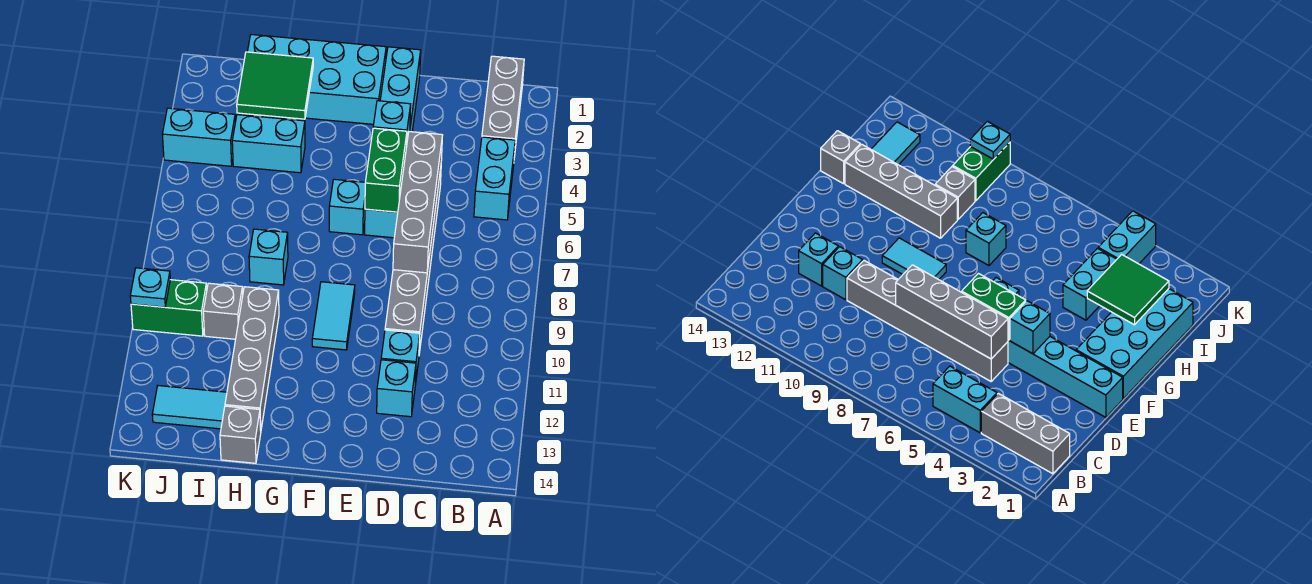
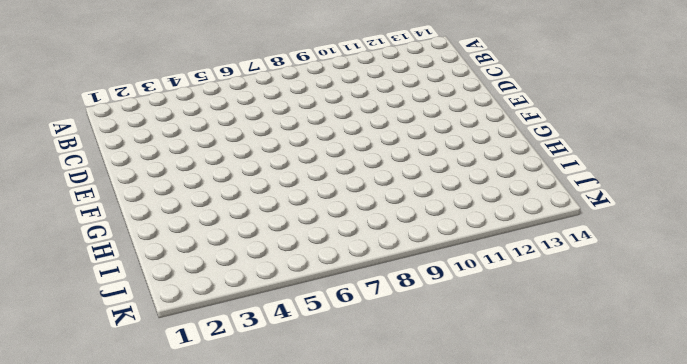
none -> grey brick B1:B3 level 1
none -> cyan brick B4:B5 level 1
none -> grey brick D5:D10 level 1

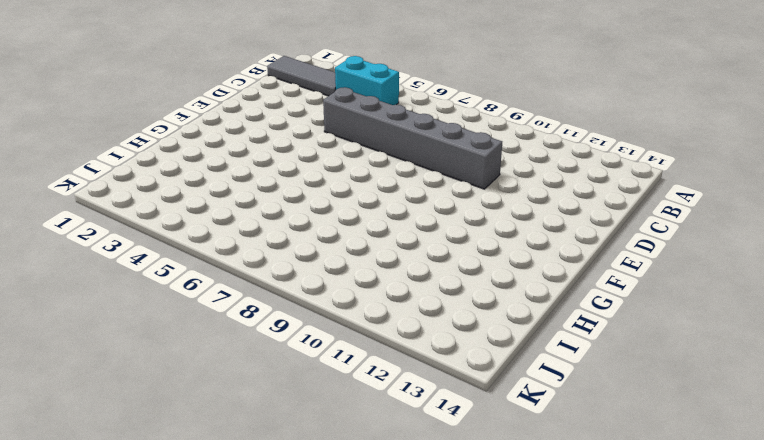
grey tile B1:B3 level 1 -> grey brick B1:B3 level 1
none -> cyan brick D11 level 1
none -> cyan brick D12 level 1
none -> cyan brick E1:E6 level 1

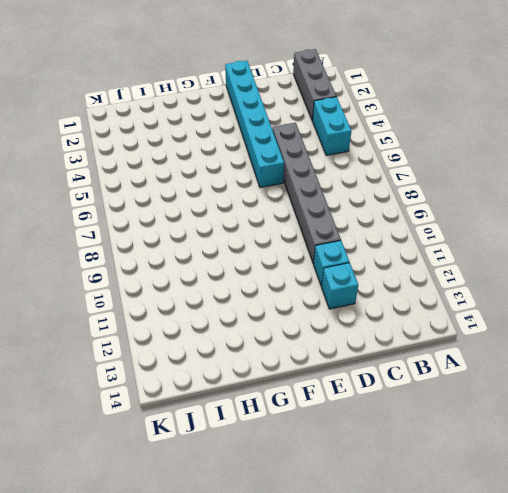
none -> cyan brick F1:I2 level 1
none -> cyan brick F6 level 1
none -> cyan tile F9:F10 level 1

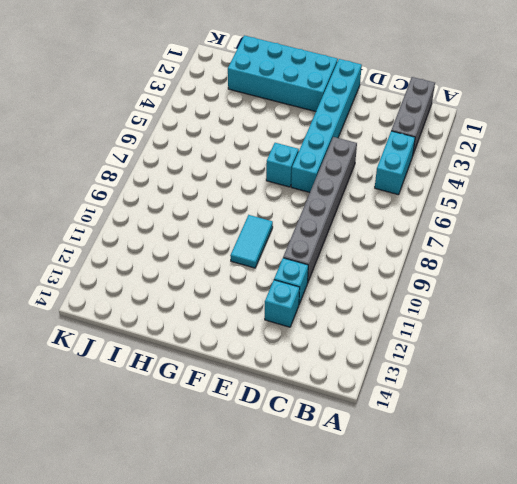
none -> cyan brick H4:I4 level 1
none -> cyan brick H8 level 1
none -> grey brick H10:H13 level 1

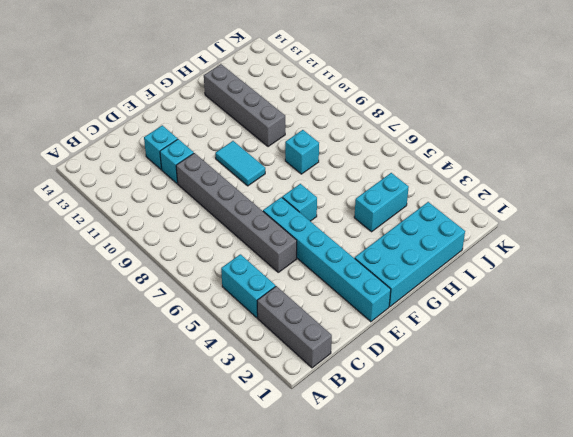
none -> grey brick H14 level 1
none -> grey brick I10 level 1
none -> cyan tile I13:J13 level 1

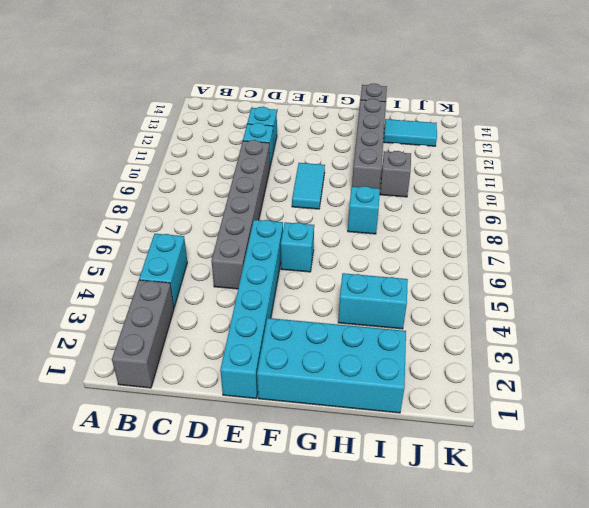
none -> cyan brick J4:K4 level 1
none -> green brick J10:K10 level 1
none -> grey brick D5:D8 level 2

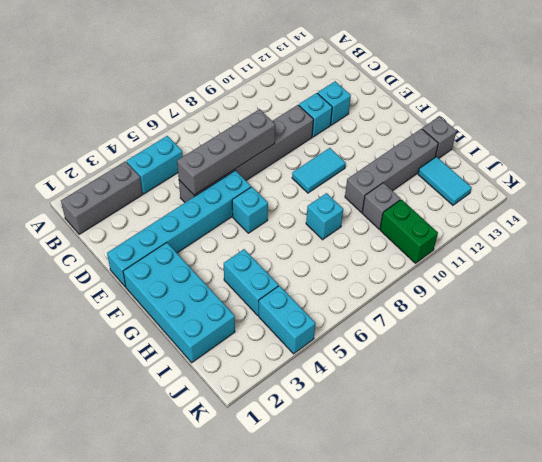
none -> cyan brick E4 level 2
none -> green brick E5:E6 level 2
none -> green tile H2:I3 level 2

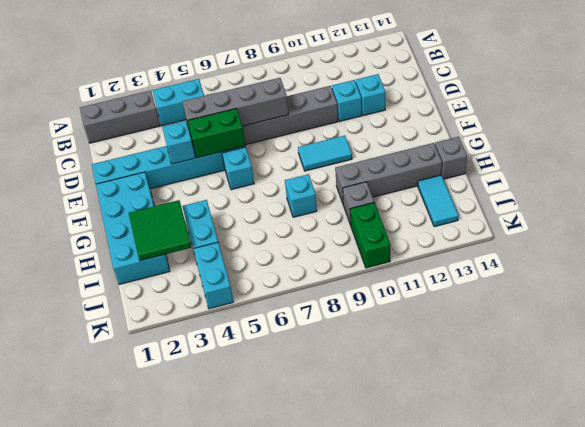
none -> cyan plate K10 level 2

